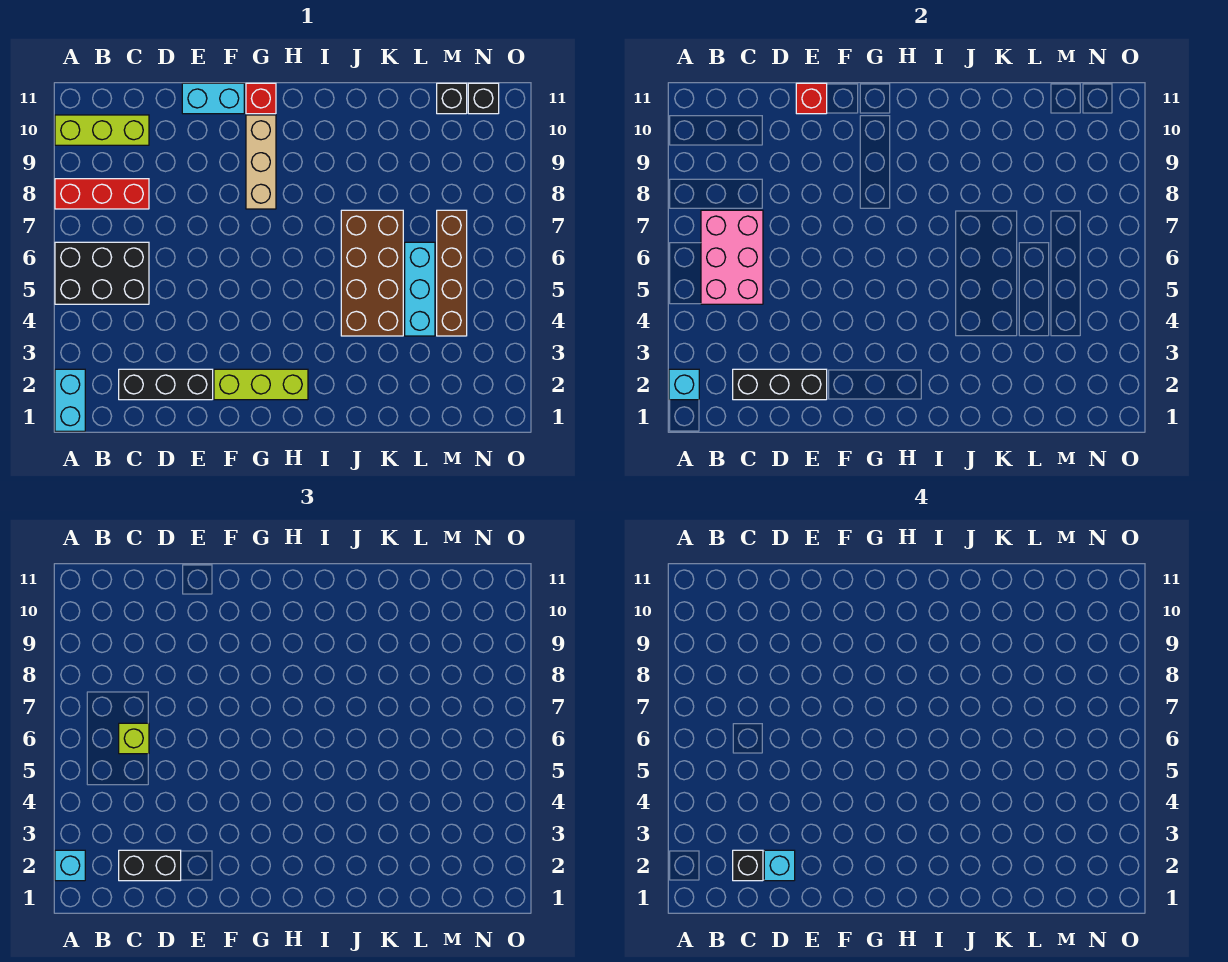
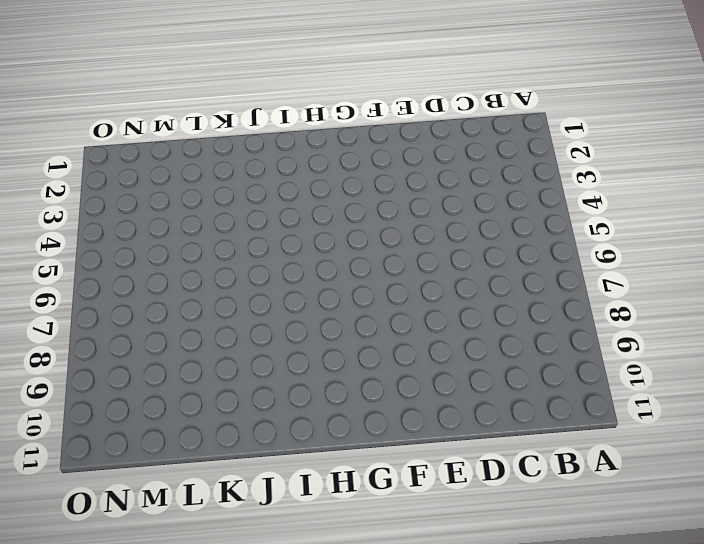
none -> cyan brick A1:A2 level 1
none -> black brick A5:C6 level 1
none -> red brick A8:C8 level 1

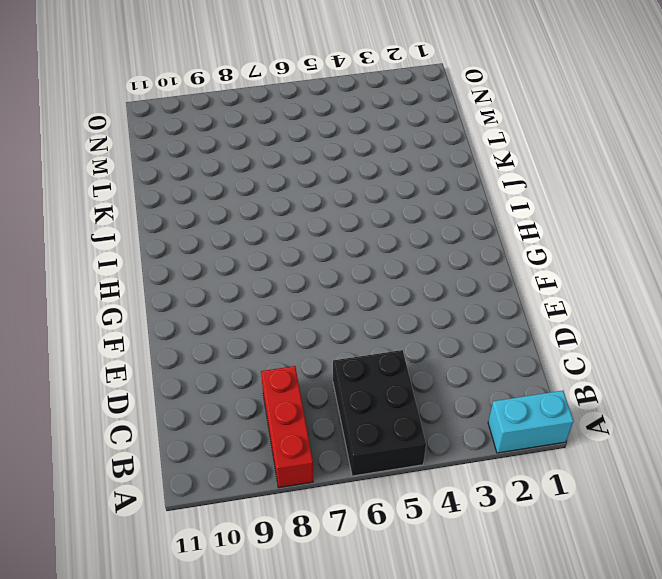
none -> lime brick A10:C10 level 1
none -> black brick C2:E2 level 1
none -> cyan brick E11:F11 level 1

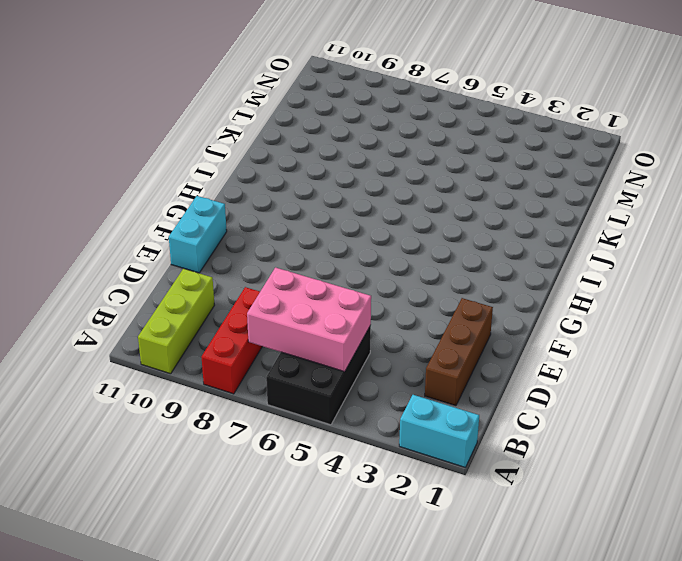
brown brick C2:E2 level 1 -> black brick C2:E2 level 1
none -> lime brick F2:H2 level 1
none -> tan brick G8:G10 level 1
none -> red brick G11 level 1

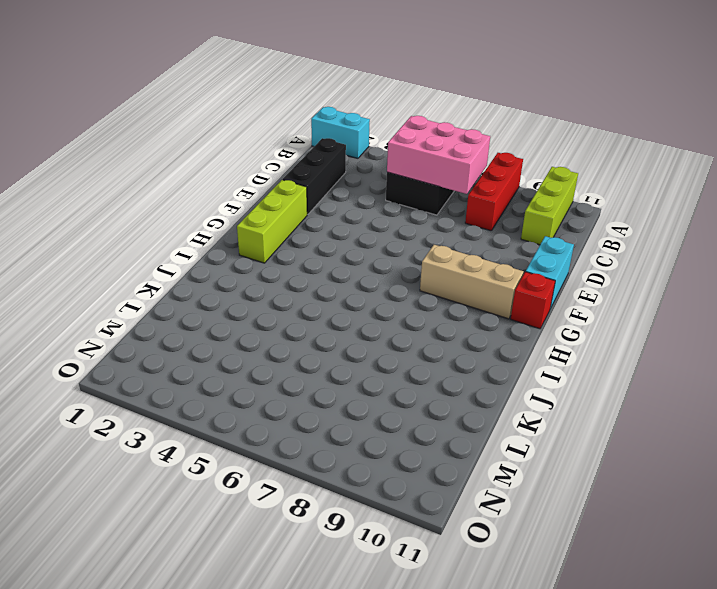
none -> brown brick J4:K7 level 1
none -> cyan brick L4:L6 level 1
none -> brown brick M4:M7 level 1

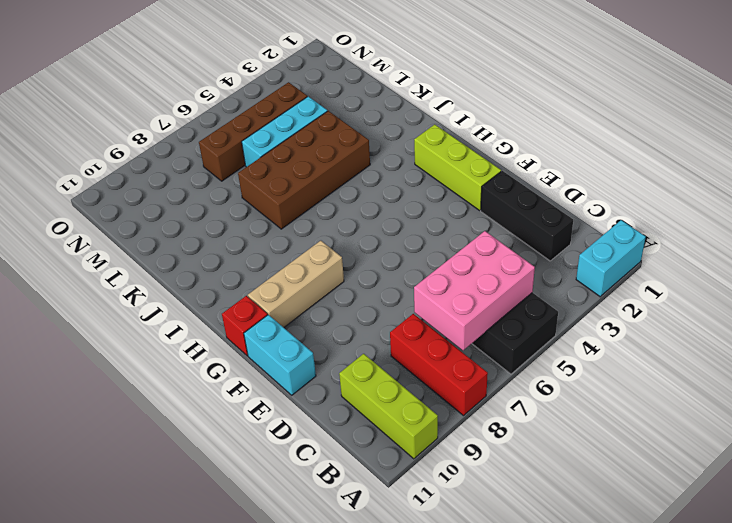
none -> black brick M11 level 1
none -> black brick N11 level 1
none -> cyan brick A2 level 2

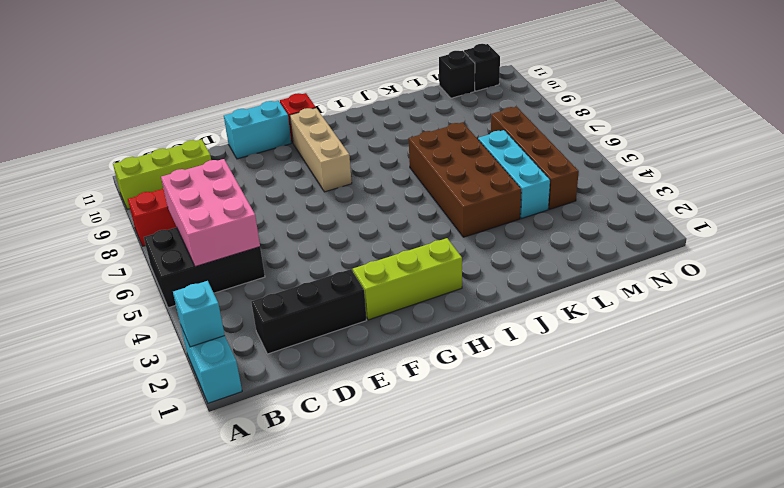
none -> black brick C2:E2 level 2
none -> red brick E11 level 2
none -> cyan brick A2 level 3

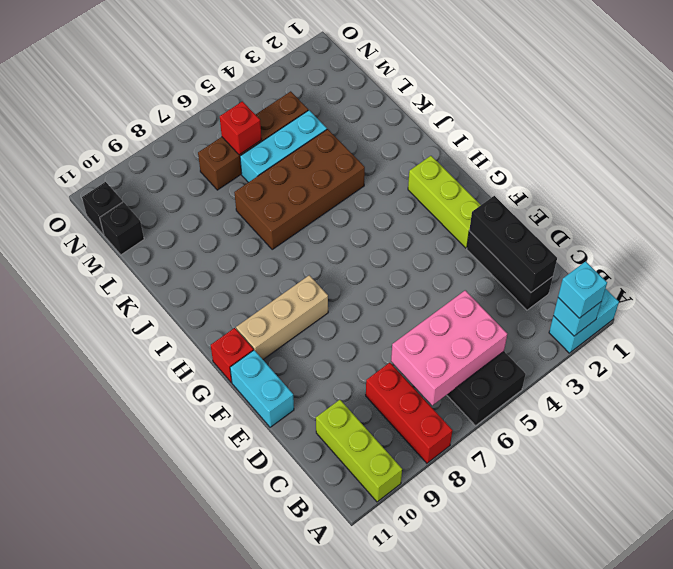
red brick M6 level 2 -> red brick E11 level 2
none -> black brick C2:D2 level 3
none -> lime brick C6 level 3
none -> black brick C2 level 4

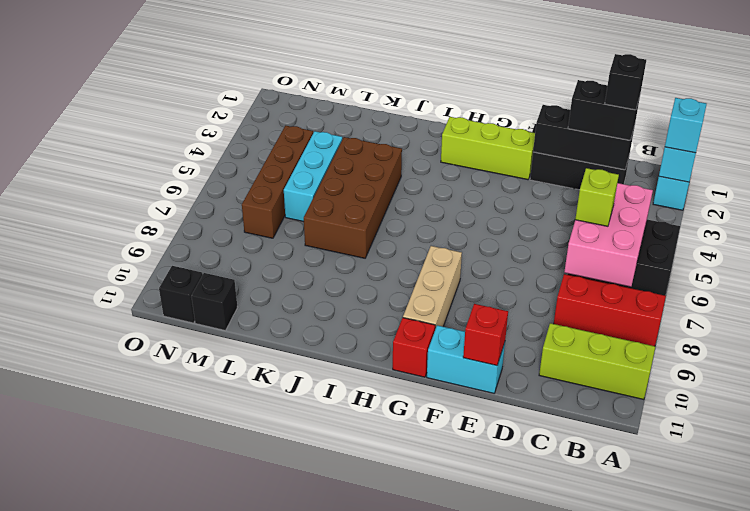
none -> cyan brick D2 level 4

